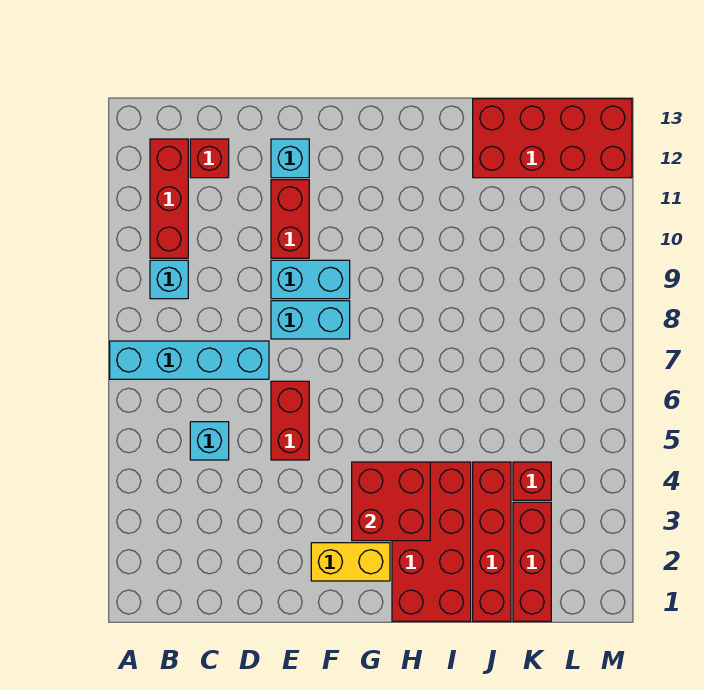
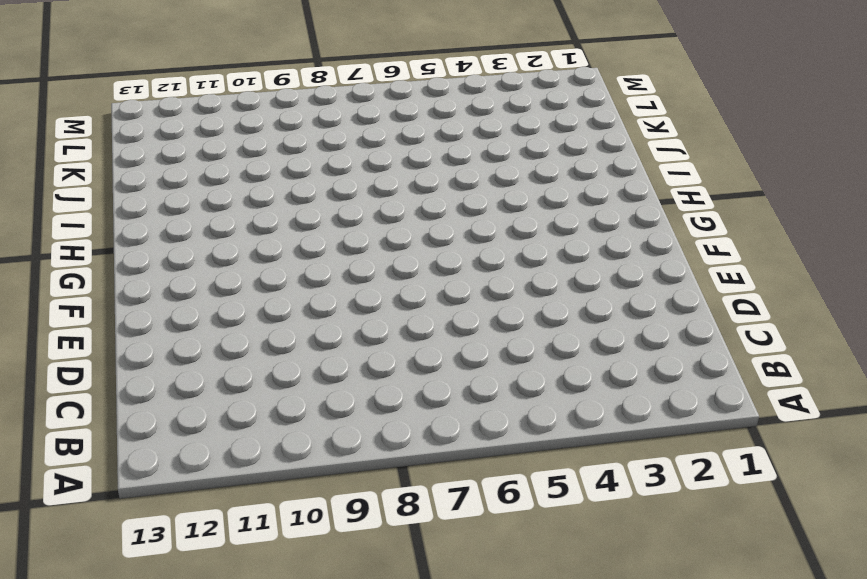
none -> cyan brick A7:D7 level 1
none -> cyan brick B9 level 1
none -> red brick B10:B12 level 1

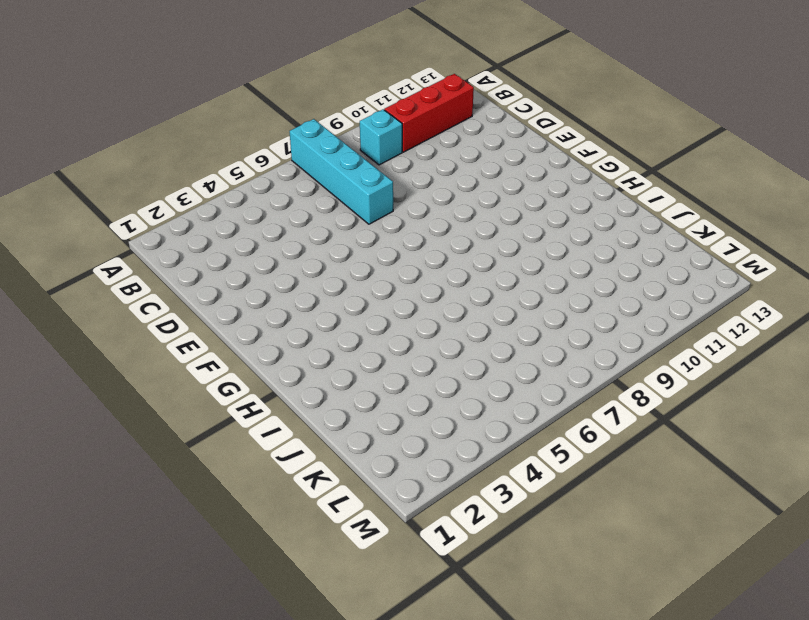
none -> cyan brick C5 level 1
none -> red brick C12 level 1
none -> red brick E5:E6 level 1

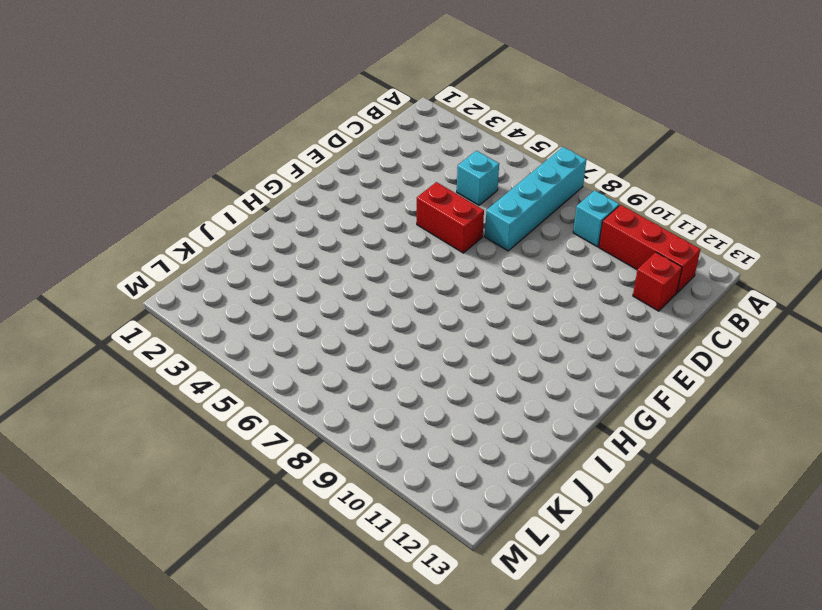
none -> cyan brick E8:F8 level 1
none -> cyan brick E9:F9 level 1
none -> red brick E10:E11 level 1

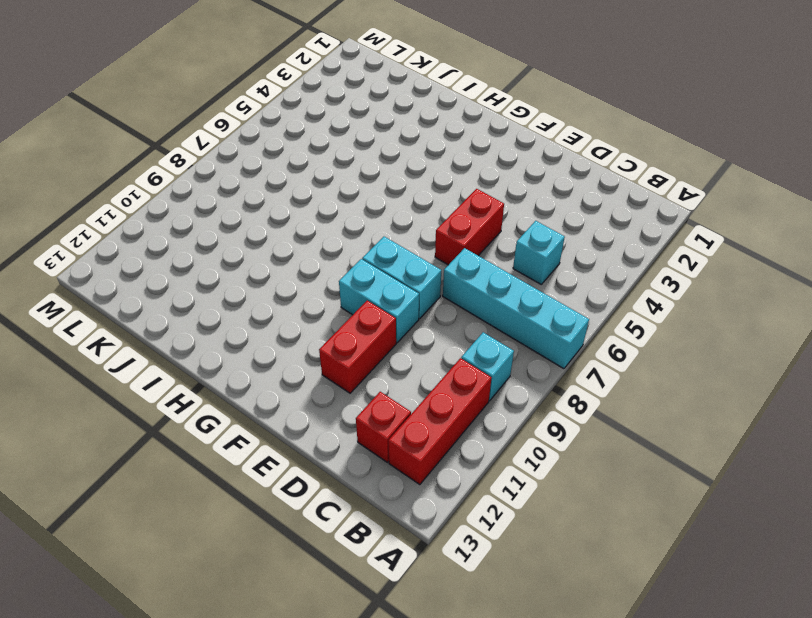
none -> cyan brick E12 level 1
none -> yellow brick F2:G2 level 1
none -> red brick H1:I4 level 1

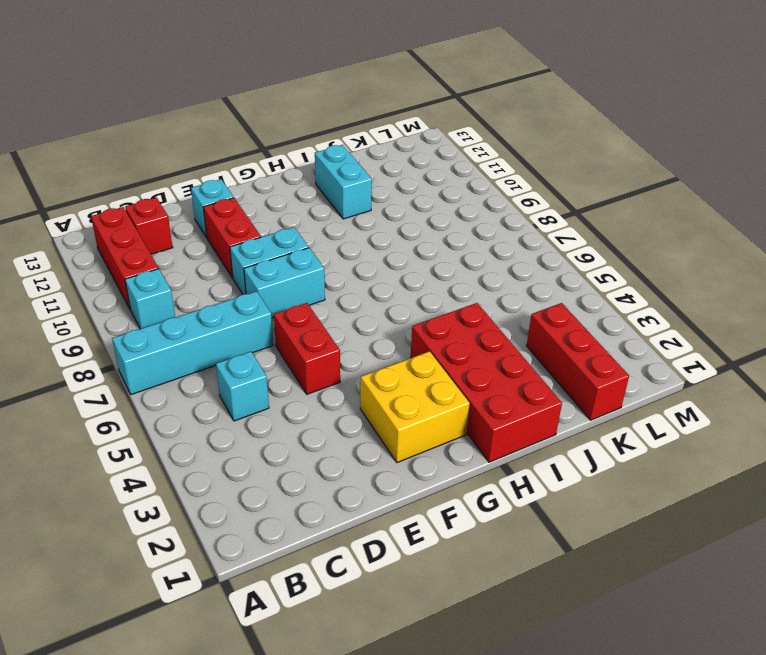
yellow brick F2:G3 level 1 -> yellow brick F2:G2 level 1
cyan brick I11:I12 level 1 -> none
none -> red brick J1:J4 level 1
none -> red brick J12:M13 level 1
none -> red brick K4 level 1

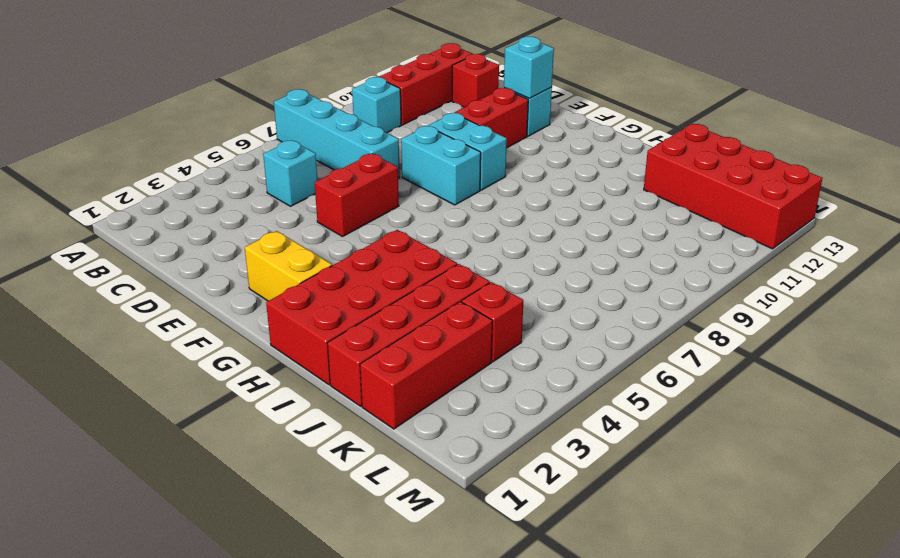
cyan brick E12 level 2 -> none
none -> red brick G3:H4 level 2

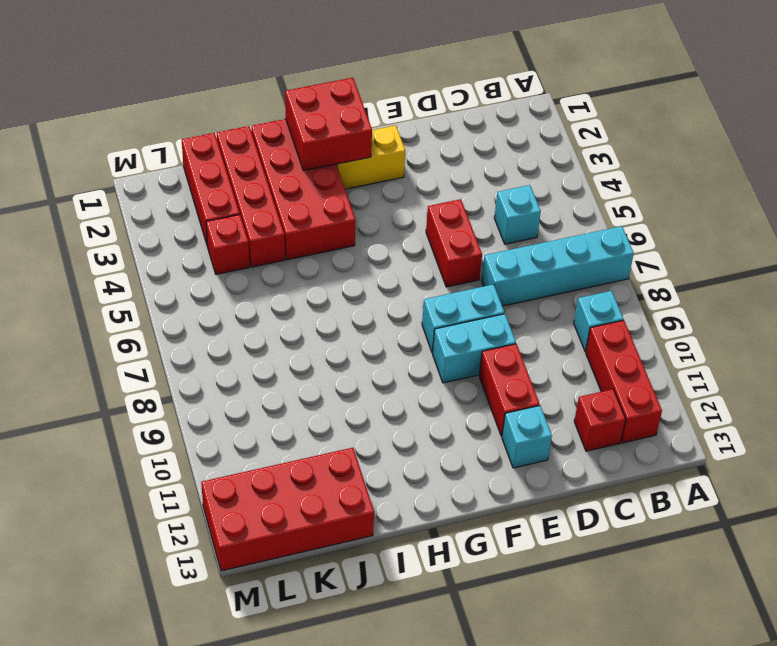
red brick G1:H2 level 2 -> red brick G3:H4 level 2

